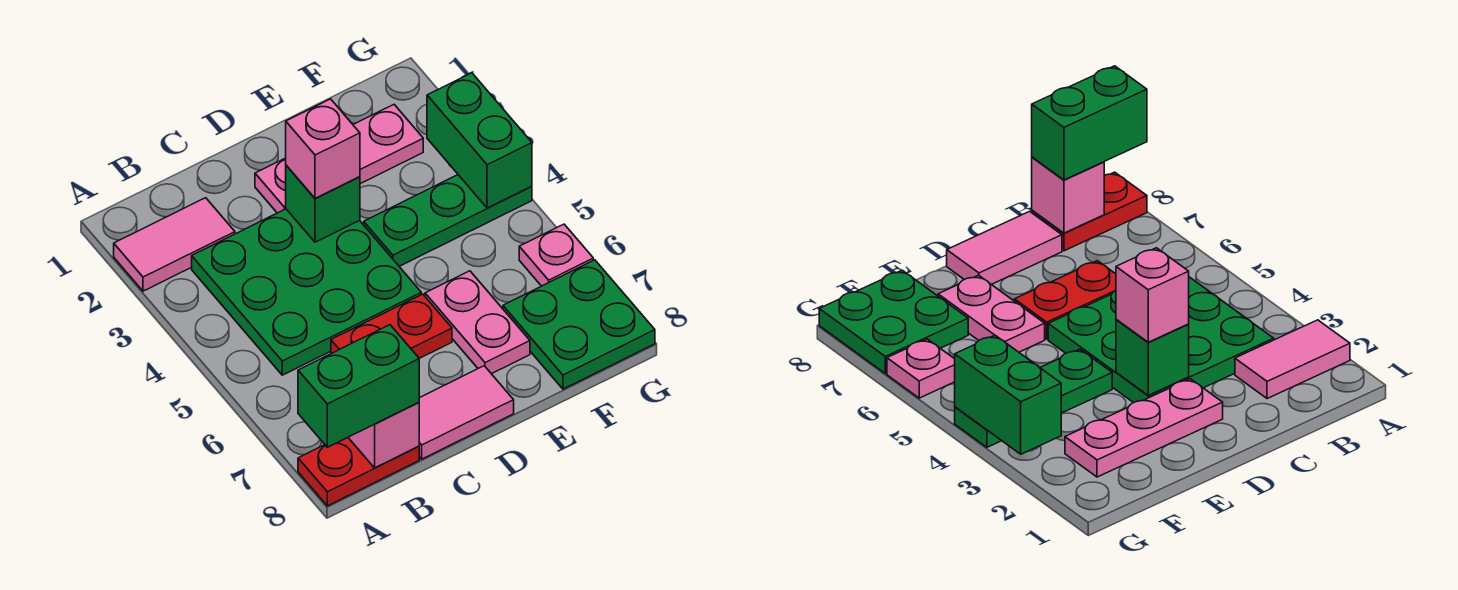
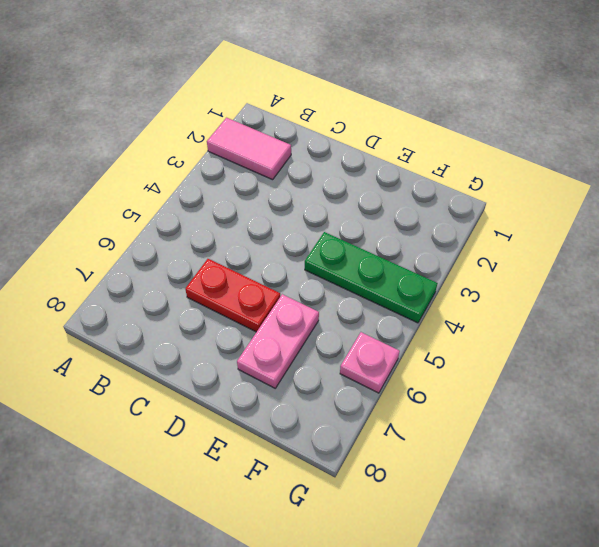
none -> red plate A8:B8 level 1
none -> green plate B3:D5 level 1
none -> pink tile C8:D8 level 1

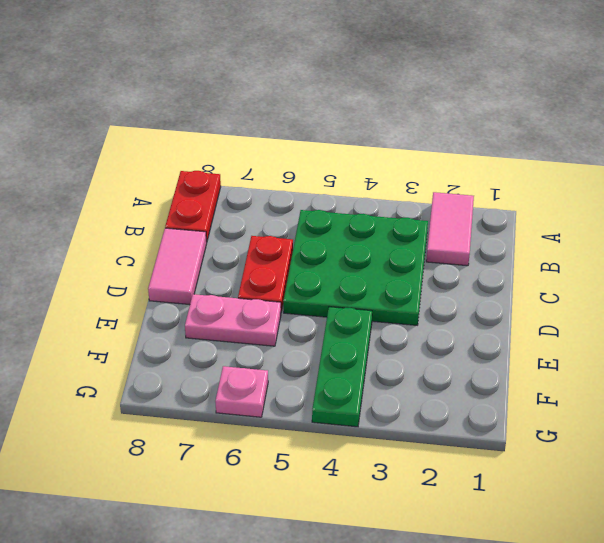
none -> pink plate D2:F2 level 1
none -> green plate F7:G8 level 1
none -> pink brick B8 level 2

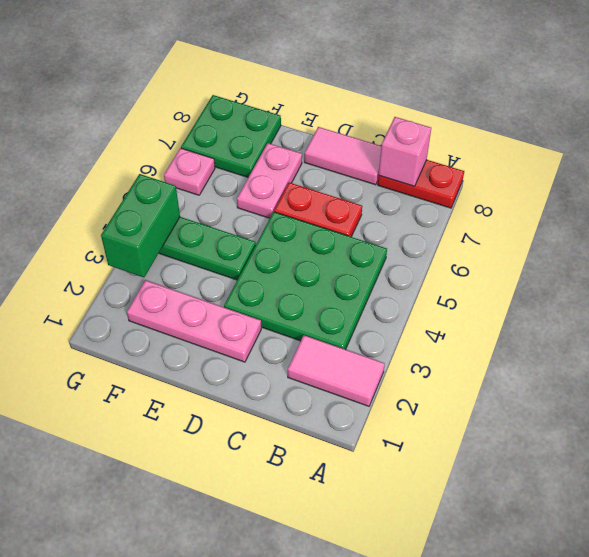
none -> green brick D3 level 2
none -> green brick A8:B8 level 3
none -> pink brick D3 level 3

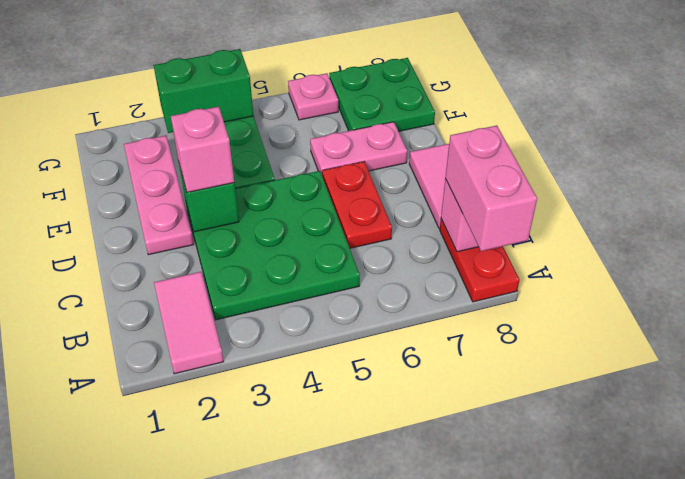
pink brick A8:B8 level 3 -> green brick A8:B8 level 3

